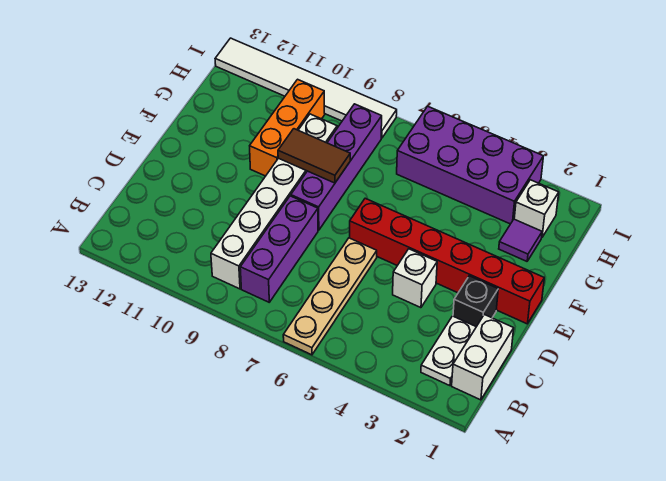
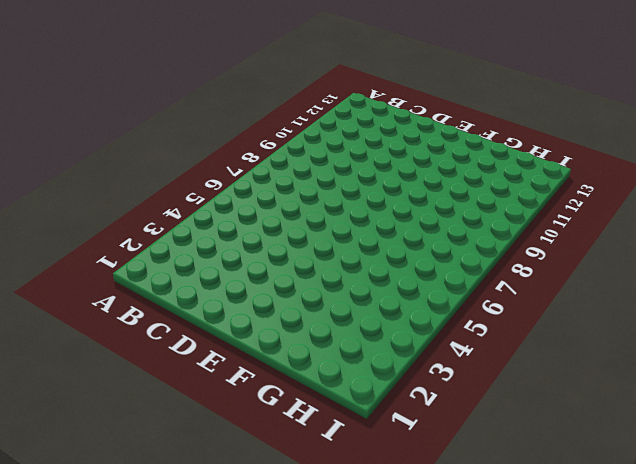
none -> tan plate A6:D6 level 1
none -> white brick B1:C1 level 1
none -> white plate B2:C2 level 1

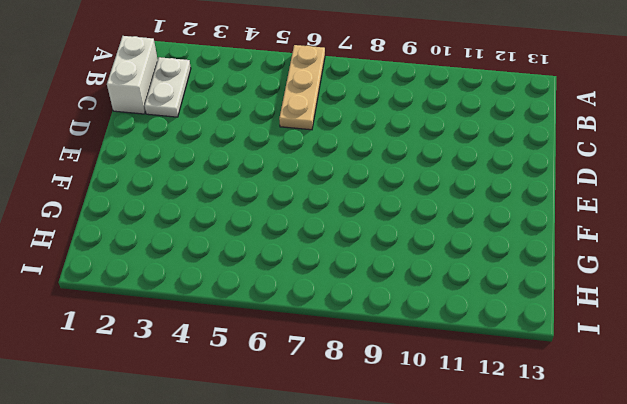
tan plate A6:C6 level 1 -> tan plate A6:D6 level 1
none -> purple brick B8:D8 level 1
none -> white brick B9:G9 level 1
none -> black brick D2 level 1

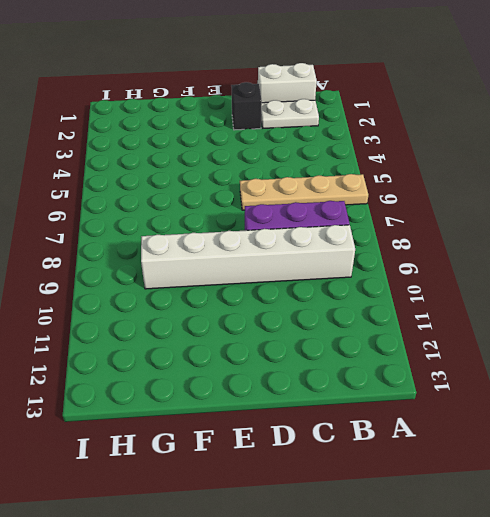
none -> white brick D4 level 1
none -> red brick E1:E6 level 1
none -> purple brick E8:H8 level 1

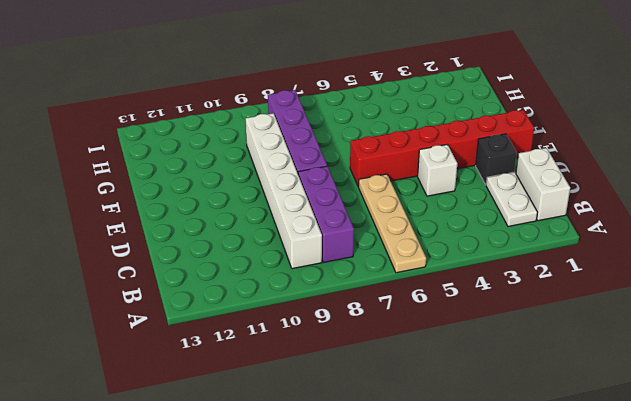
none -> orange brick F10:H10 level 1
none -> purple tile G2 level 1
none -> white brick H2 level 1

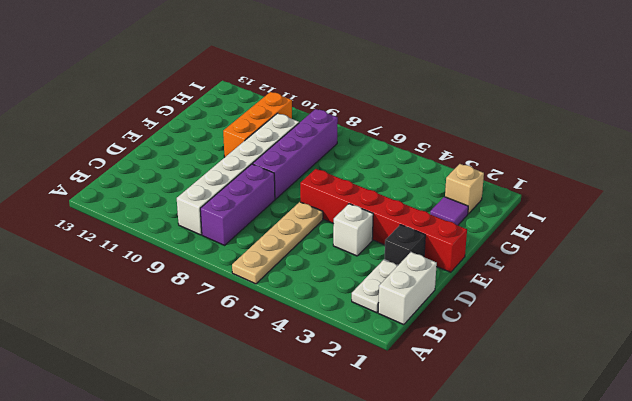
tan brick H2 level 1 -> white brick H2 level 1
none -> purple brick H3:I6 level 1
none -> white tile I8:I13 level 1
none -> brown tile F8:F9 level 2

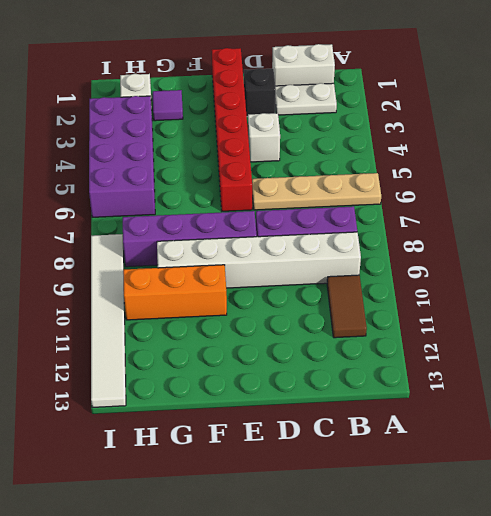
brown tile B10:B11 level 1 -> brown tile F8:F9 level 2

